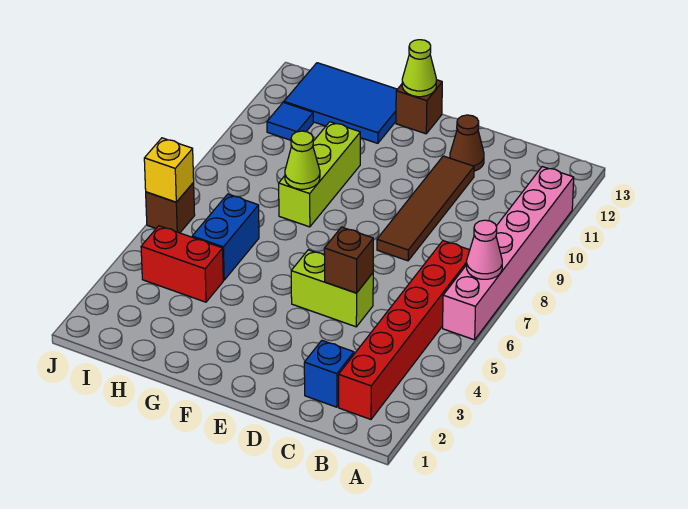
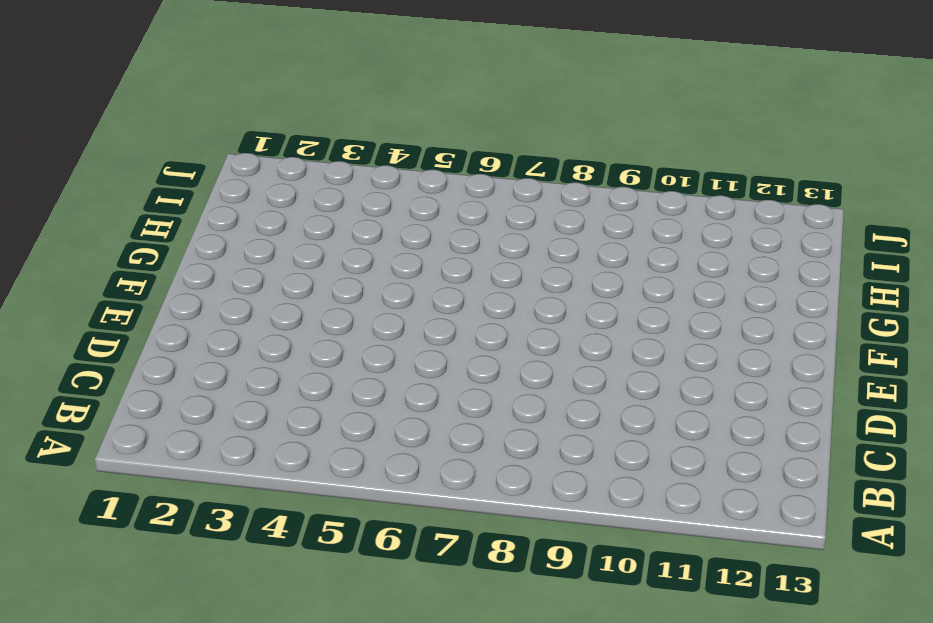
none -> pink brick A6:A11 level 1
none -> red brick B2:B7 level 1
none -> blue brick C2 level 1

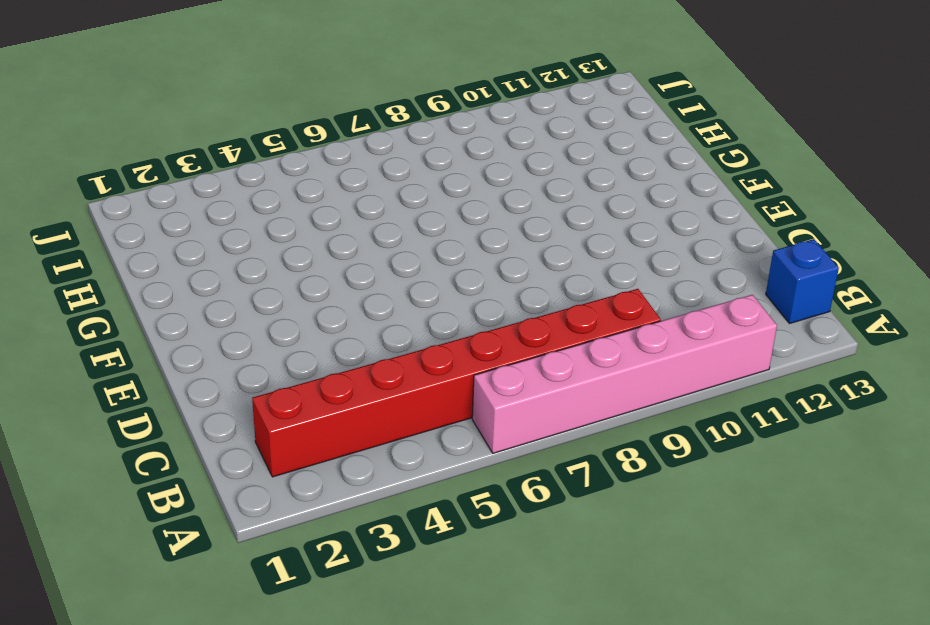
red brick B2:B9 level 1 -> red brick B2:B7 level 1
blue brick B13 level 1 -> blue brick C2 level 1
none -> lime brick D5:E5 level 1
none -> brown tile D8:D11 level 1
none -> brown cone D12 level 1

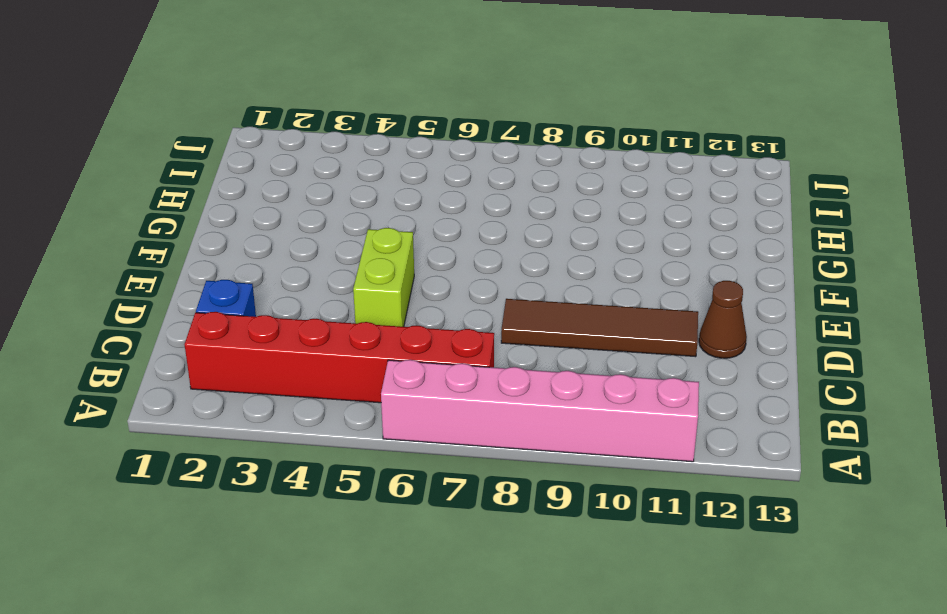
none -> brown brick F13 level 1
none -> lime brick G8:G10 level 1
none -> blue tile G12:I13 level 1

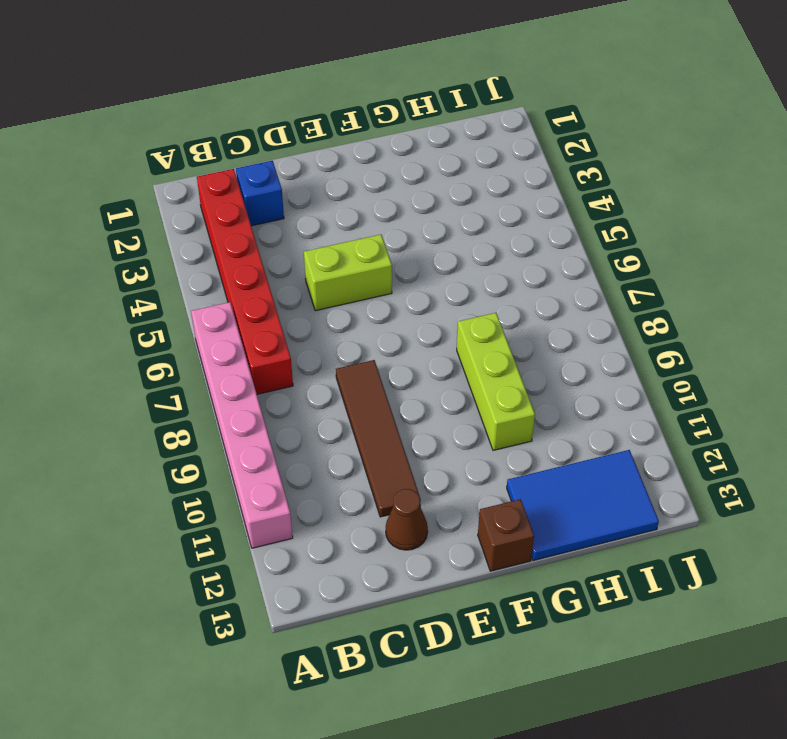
none -> red brick H4:I4 level 1
none -> blue brick H5:H6 level 1
none -> blue tile I11 level 1

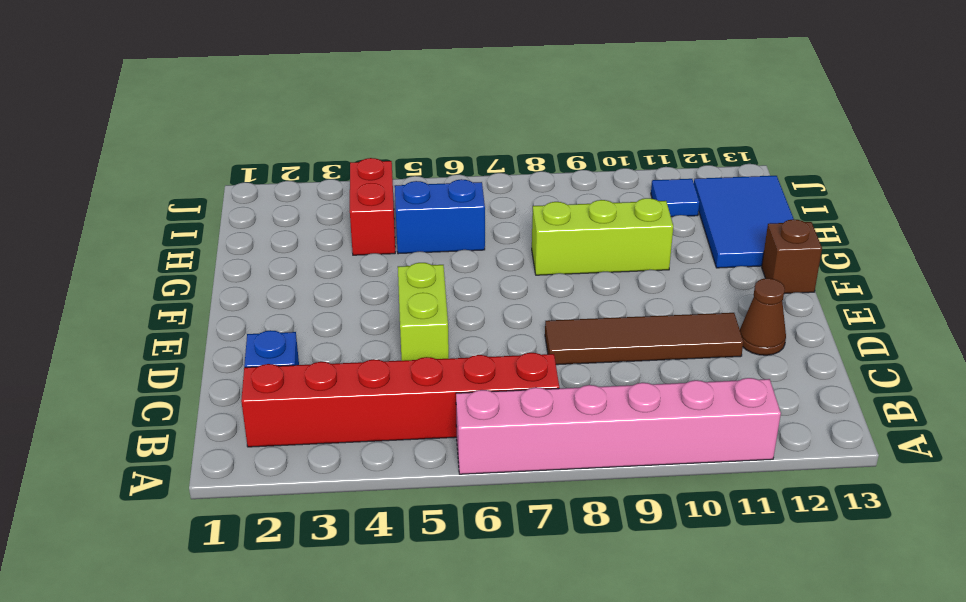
none -> brown brick J6 level 1
none -> pink cone A7 level 2
none -> brown brick D5 level 2

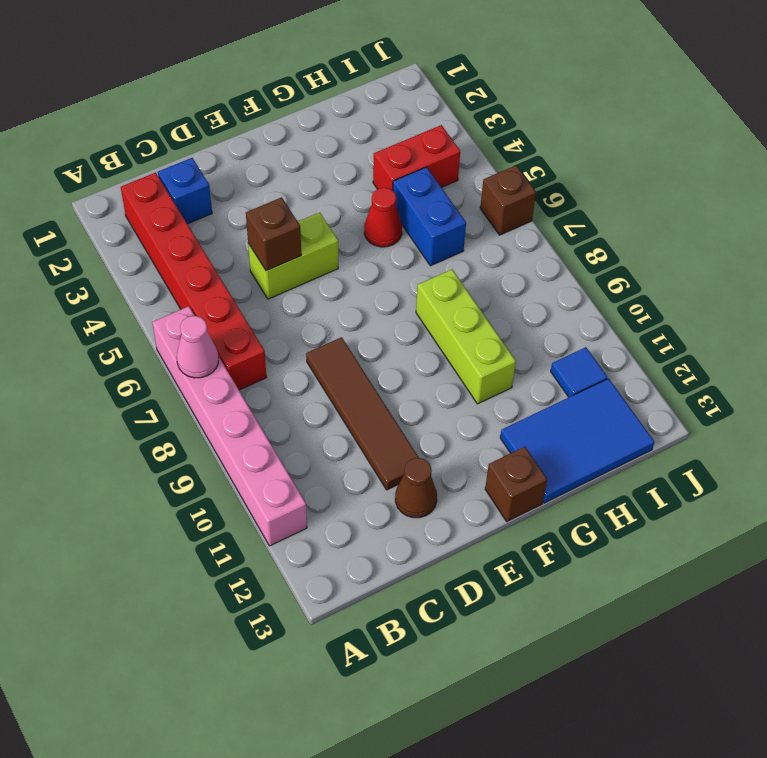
red cone G5 level 1 -> none
none -> lime cone F13 level 2
none -> lime cone G8 level 2
none -> yellow brick J6 level 2

